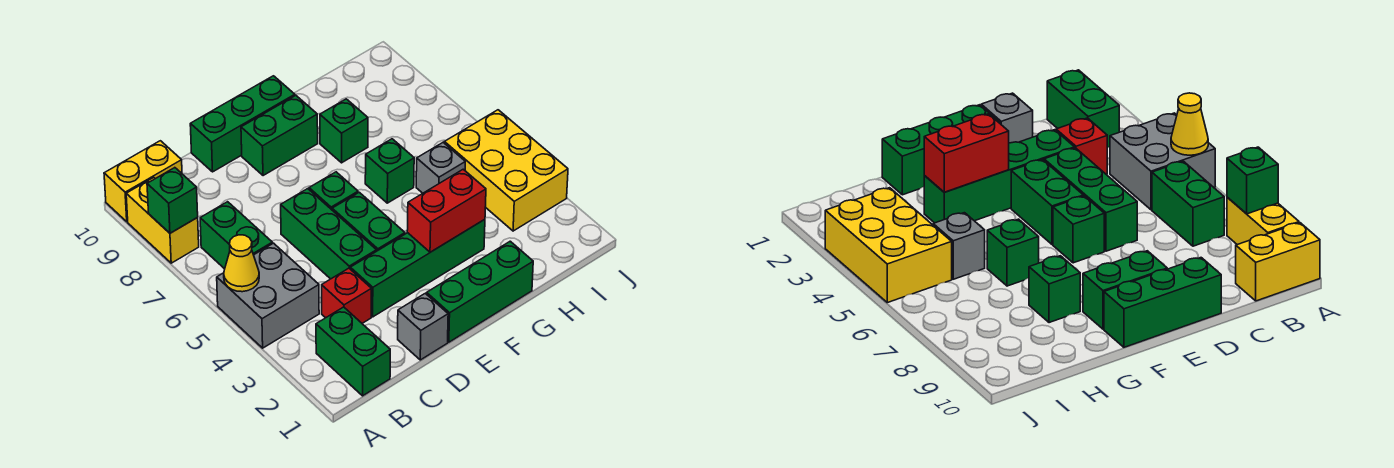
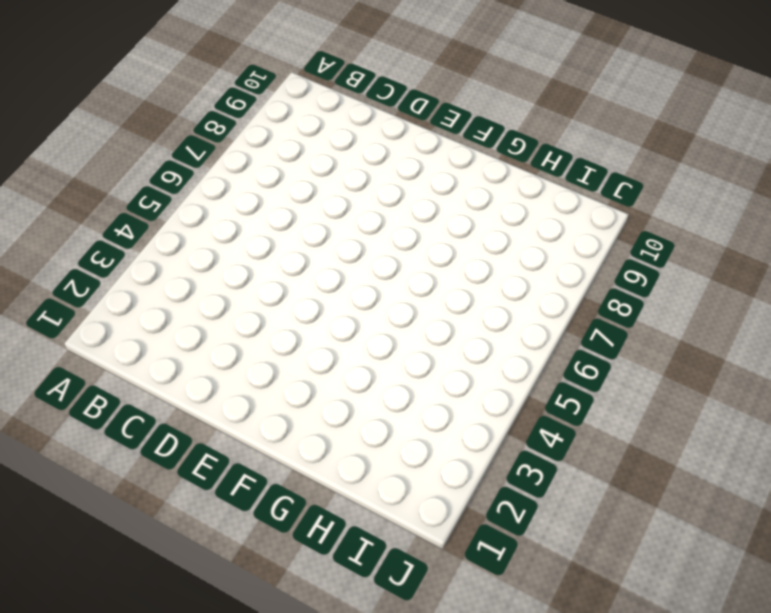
none -> grey brick A4:B5 level 1
none -> yellow brick A8:A9 level 1
none -> yellow brick A10:B10 level 1

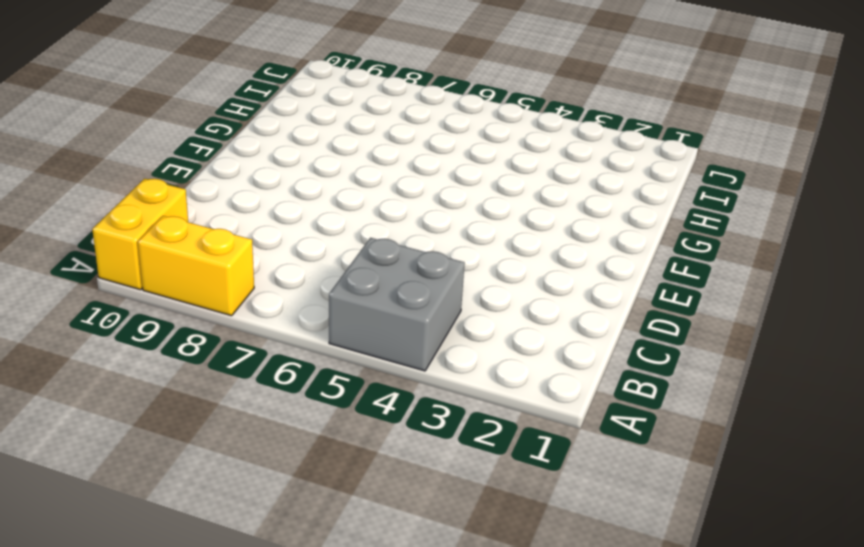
none -> green brick B1:B2 level 1
none -> green brick B6:B7 level 1
none -> red brick C3 level 1

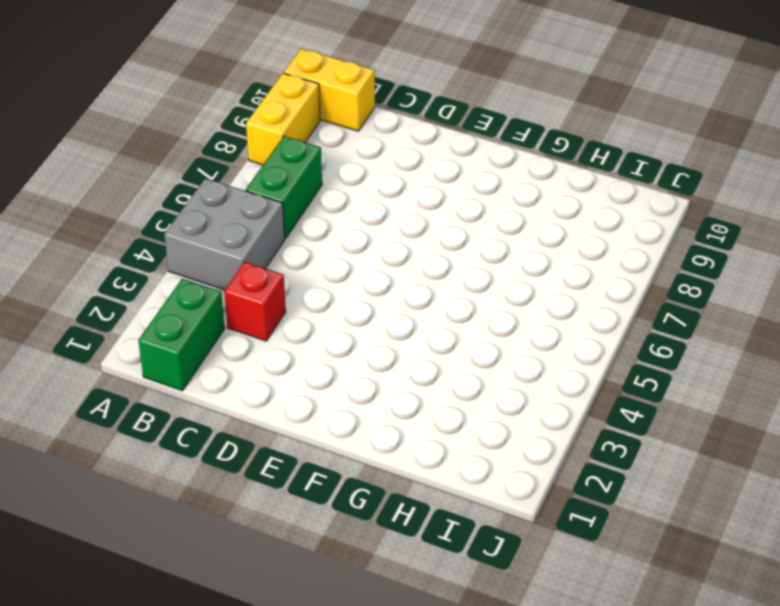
none -> grey brick D1 level 1
none -> green brick D3:G3 level 1
none -> green brick D4:D6 level 1

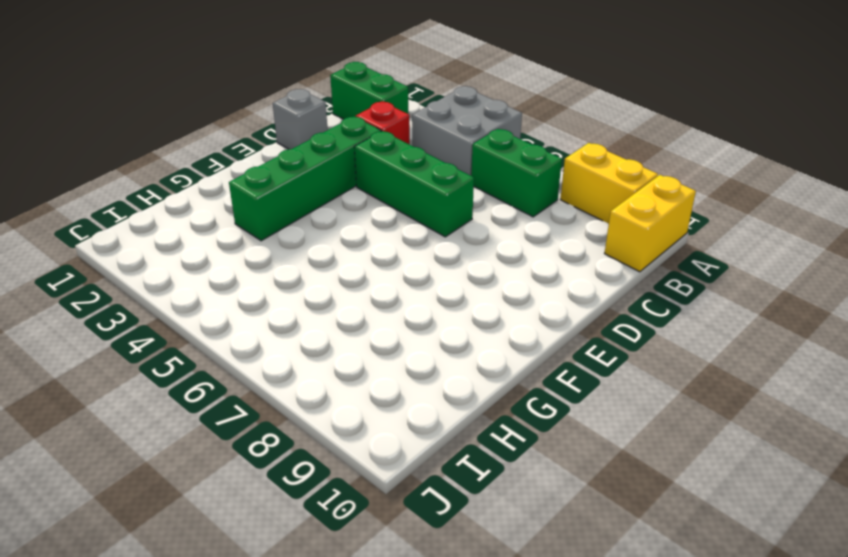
none -> green brick D10:F10 level 1
none -> green brick E1:G1 level 1
none -> green brick E4:E5 level 1

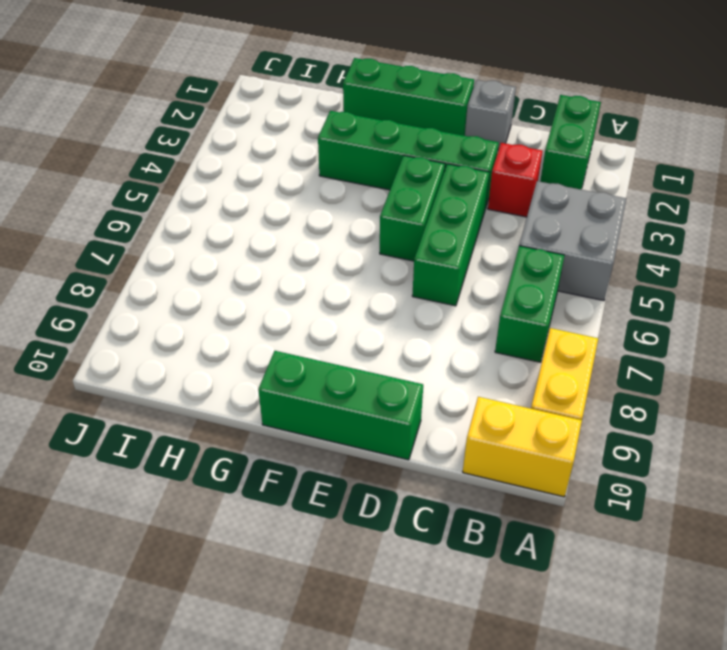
none -> green brick E6 level 1
none -> green brick E9:F9 level 1
none -> green brick G6 level 1

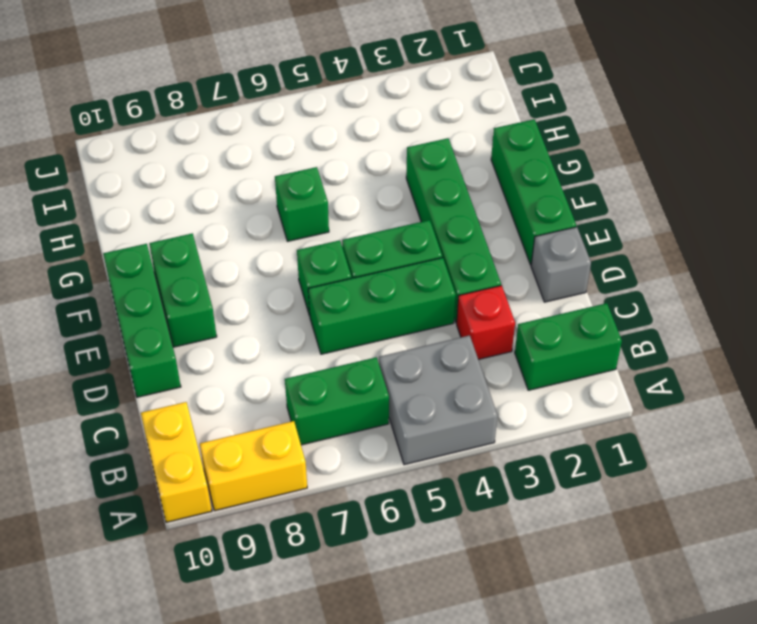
none -> green brick G8 level 1
none -> grey brick H5 level 1
none -> yellow brick I3:J5 level 1

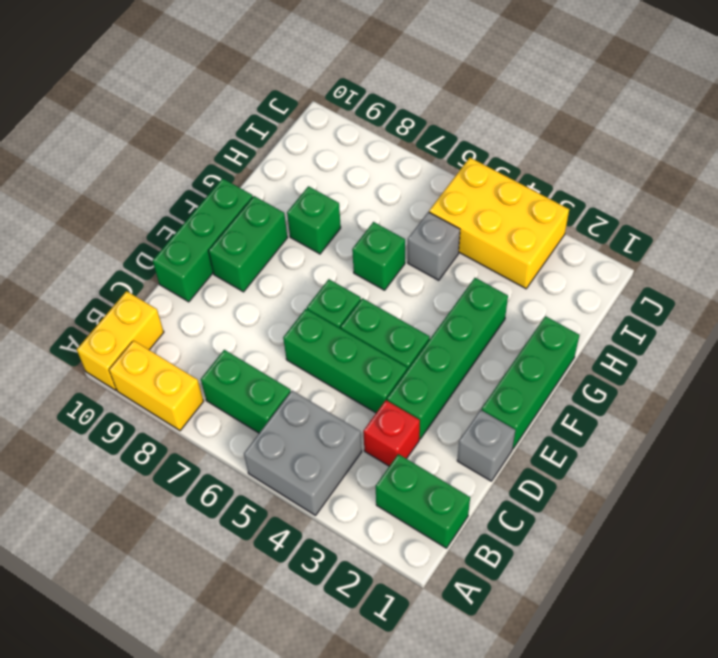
none -> yellow cone A5 level 2
none -> green brick A8 level 2
none -> red brick F3:G3 level 2

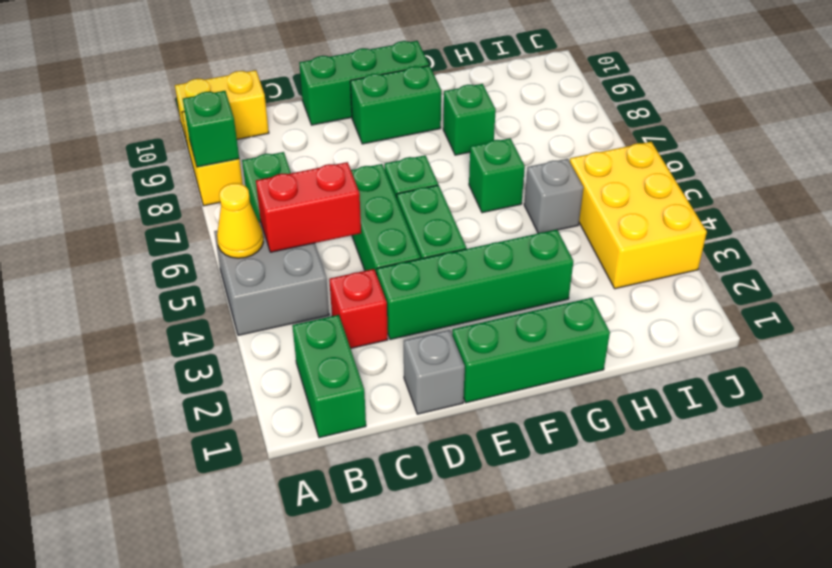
red brick B5:C5 level 2 -> red brick F3:G3 level 2

